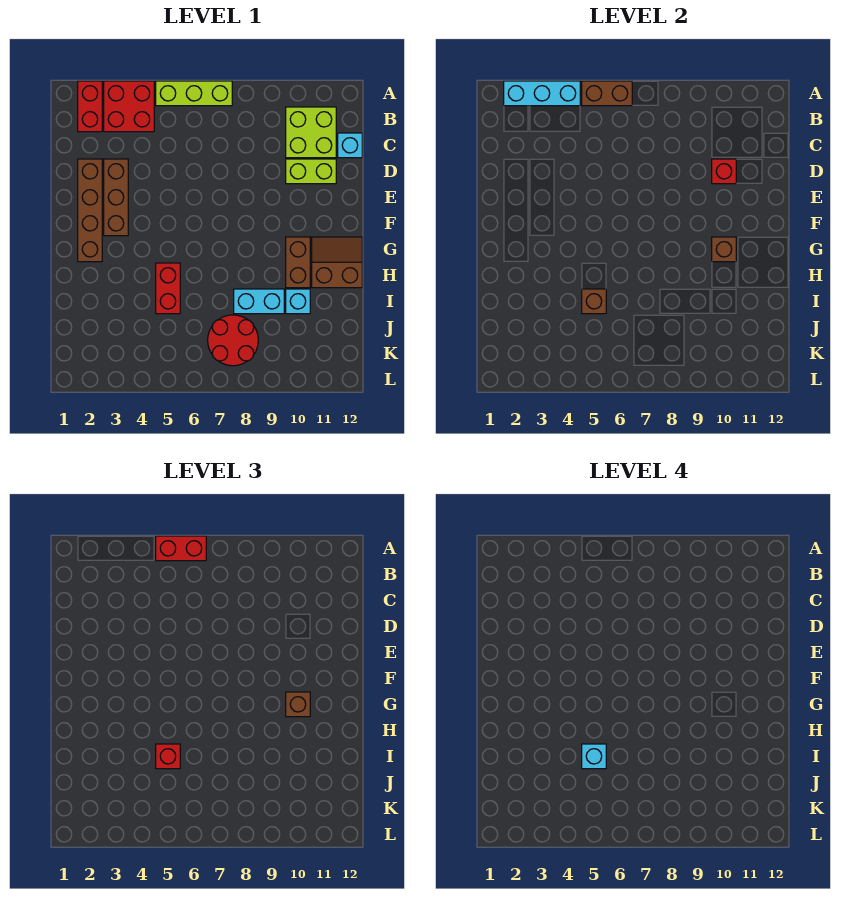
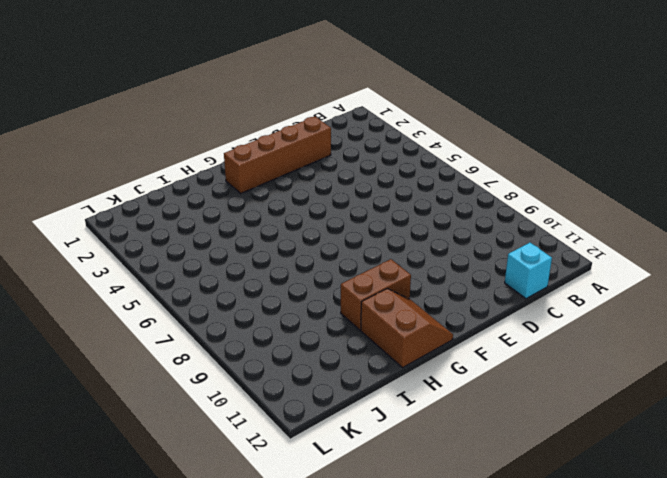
none -> red brick A2:B2 level 1
none -> red brick A3:B4 level 1
none -> lime brick A5:A7 level 1

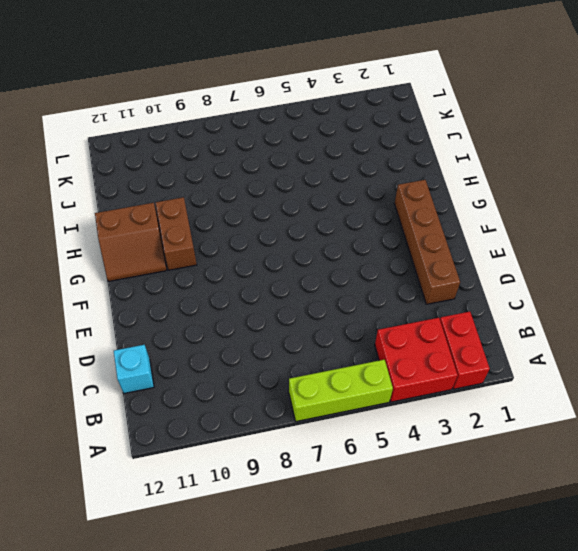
none -> lime brick B10:C11 level 1
none -> brown brick D3:F3 level 1
none -> lime brick D10:D11 level 1

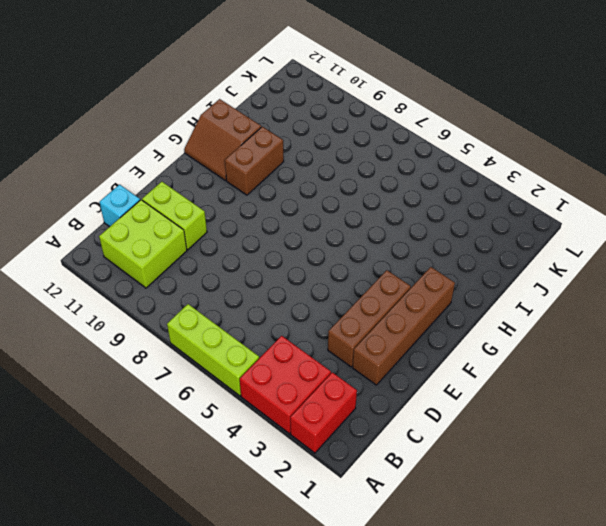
none -> red brick H5:I5 level 1
none -> cyan brick I8:I9 level 1
none -> cyan brick I10 level 1

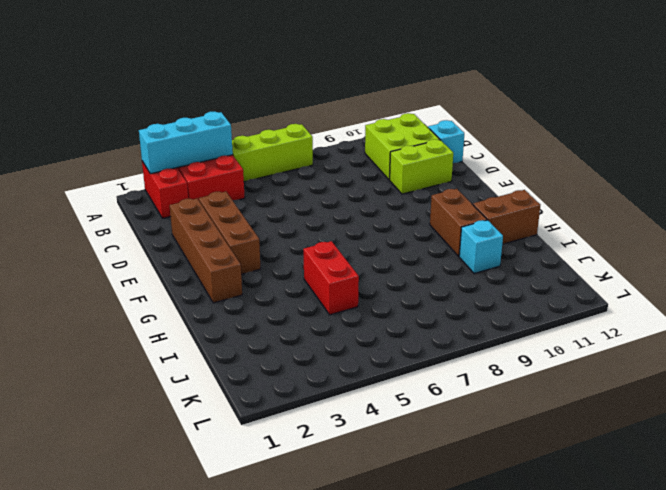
none -> cyan brick I8:I9 level 1
none -> red round brick J7:K8 level 1
none -> brown brick A5:A6 level 2

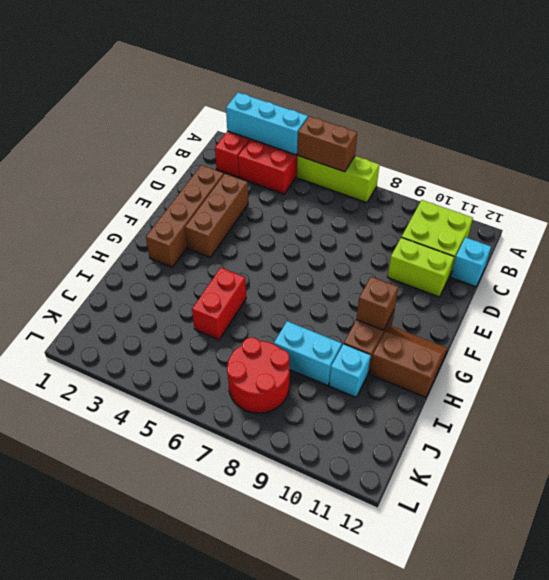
none -> red brick D10 level 2
none -> brown brick I5 level 2
none -> red brick A5:A6 level 3

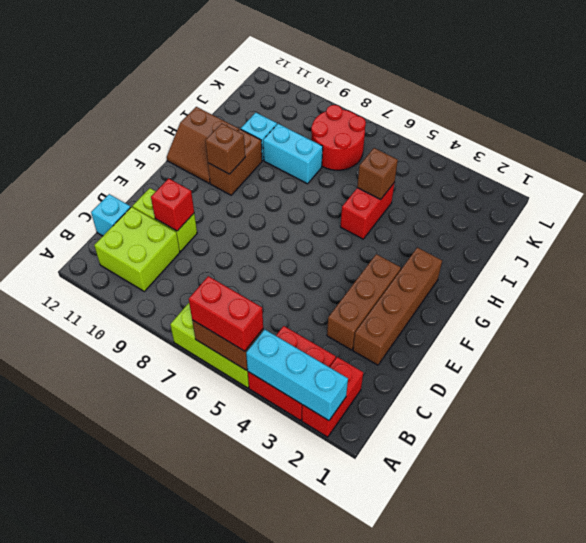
none -> brown brick G10 level 3
none -> red brick I5 level 3
none -> cyan brick I5 level 4

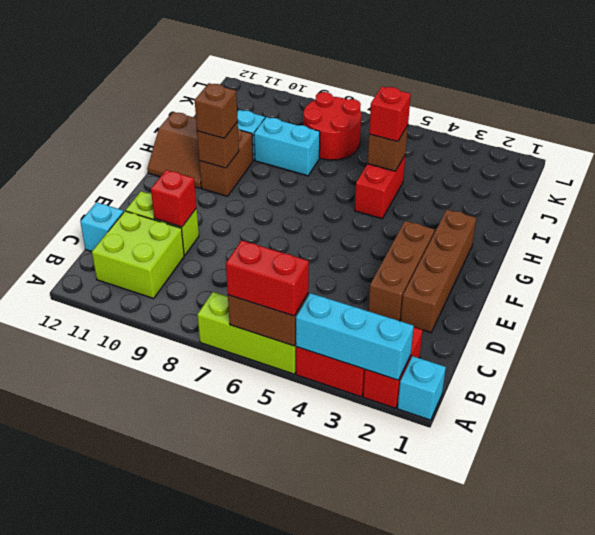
cyan brick A1 level 1 -> cyan brick I5 level 4

